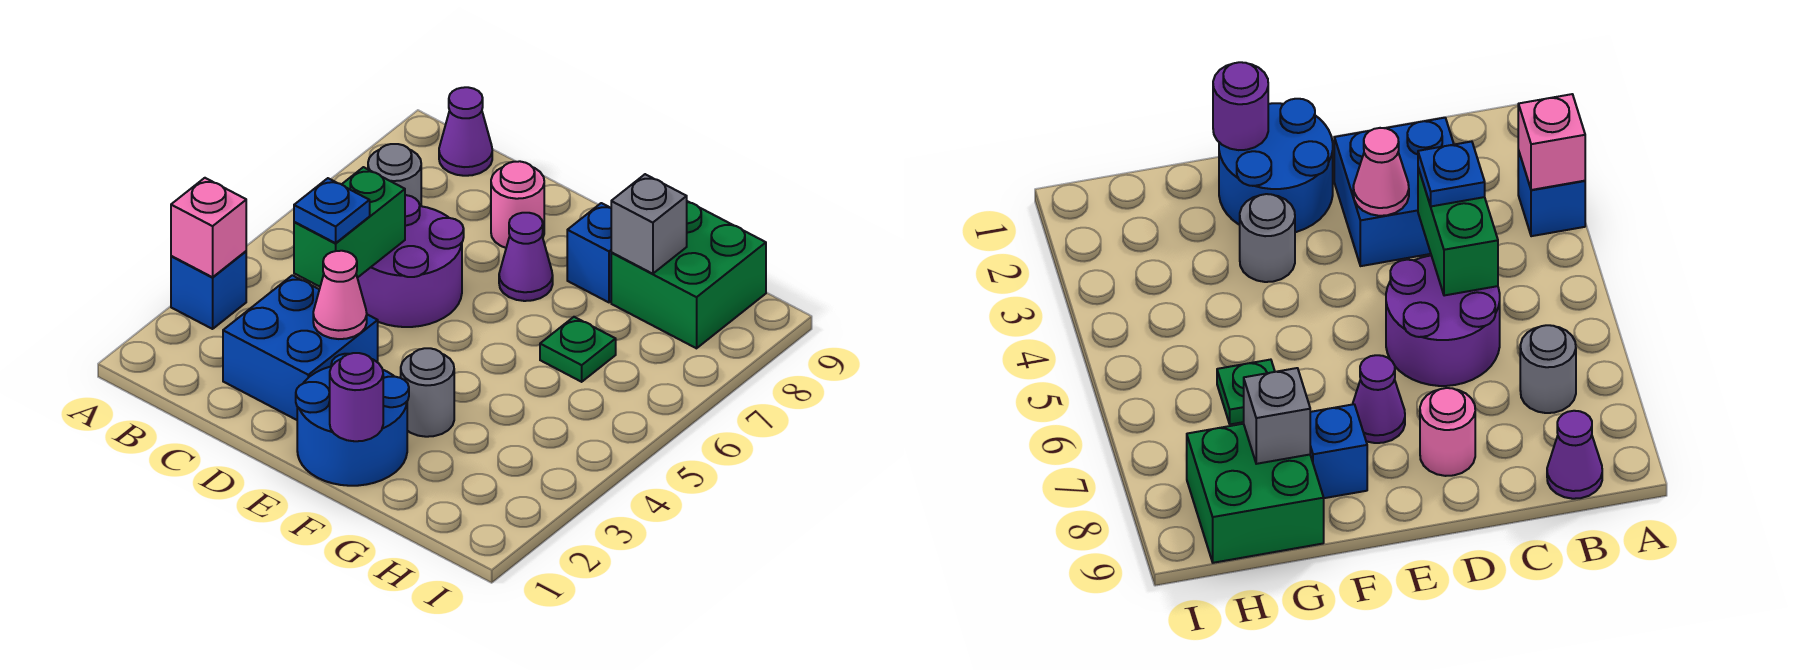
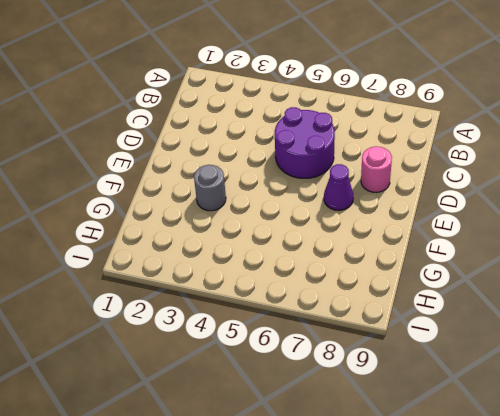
none -> blue brick A3 level 1
none -> grey round brick B7 level 1
none -> purple cone B9 level 1

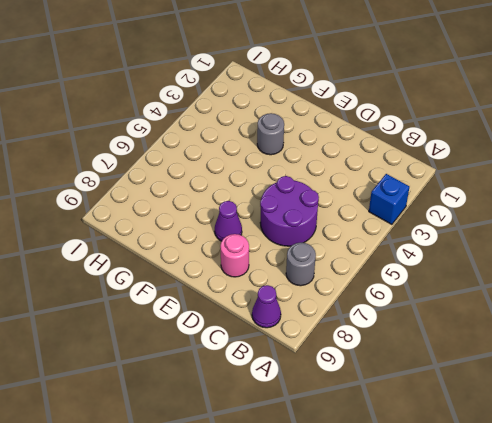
none -> blue brick C2:D3 level 1
none -> blue round brick E1:F2 level 1
none -> blue brick F8 level 1

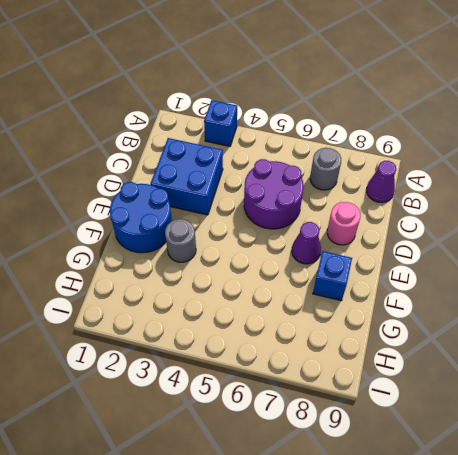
none -> green plate G6 level 1
none -> green brick G8:H9 level 1
none -> pink brick A3 level 2

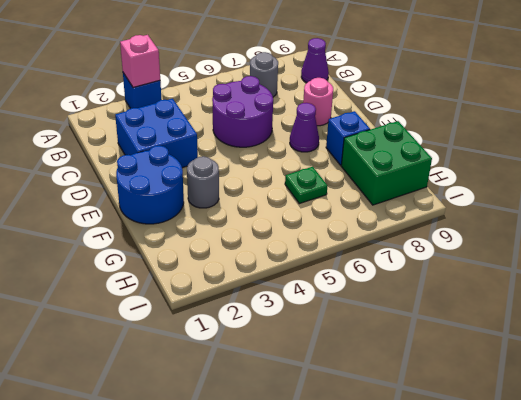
none -> green brick C4:C5 level 2
none -> pink cone D3 level 2
none -> purple round brick F1 level 2

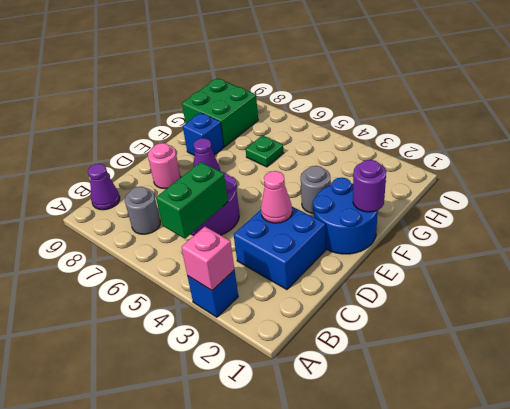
green brick B5:C5 level 2 -> green brick C4:C5 level 2
none -> grey brick G8 level 2
none -> blue plate C4 level 3

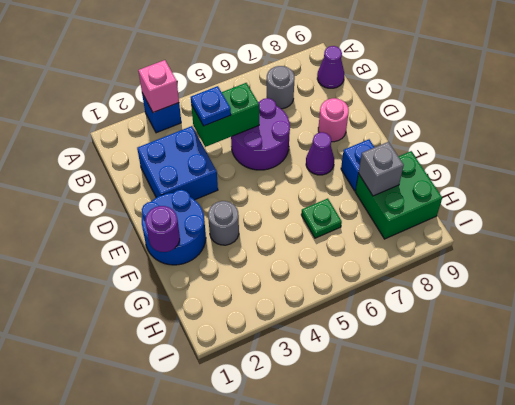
none -> pink cone D3 level 2

